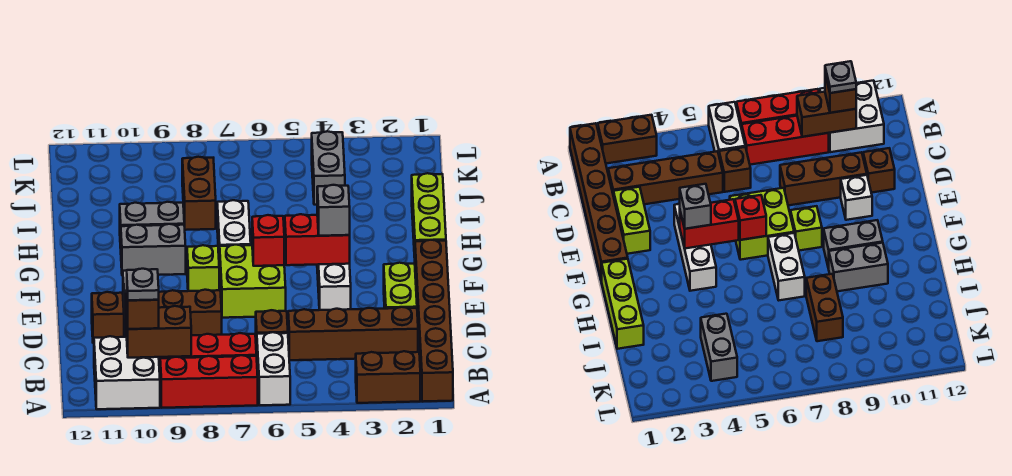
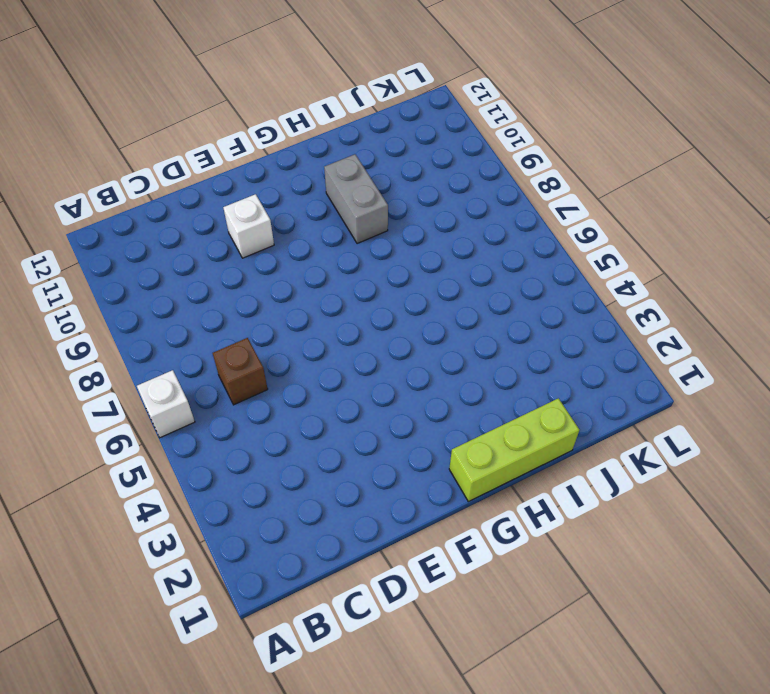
white brick A6 level 1 -> white brick A6:B6 level 1
none -> brown brick A1:F1 level 1
none -> brown brick A2:A3 level 1
none -> red brick A7:A9 level 1

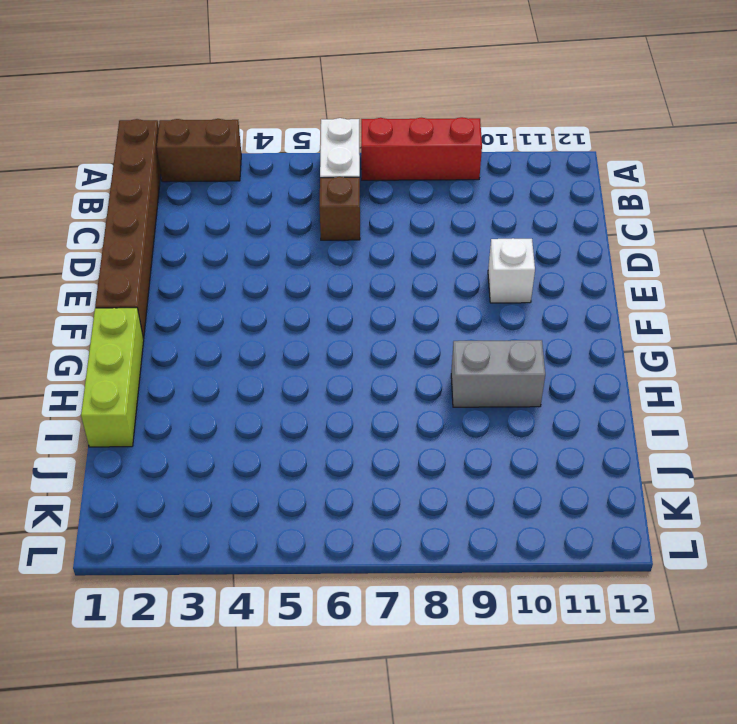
none -> white brick A10:B11 level 1
none -> red brick B7:B9 level 1
none -> brown brick C2:C5 level 1

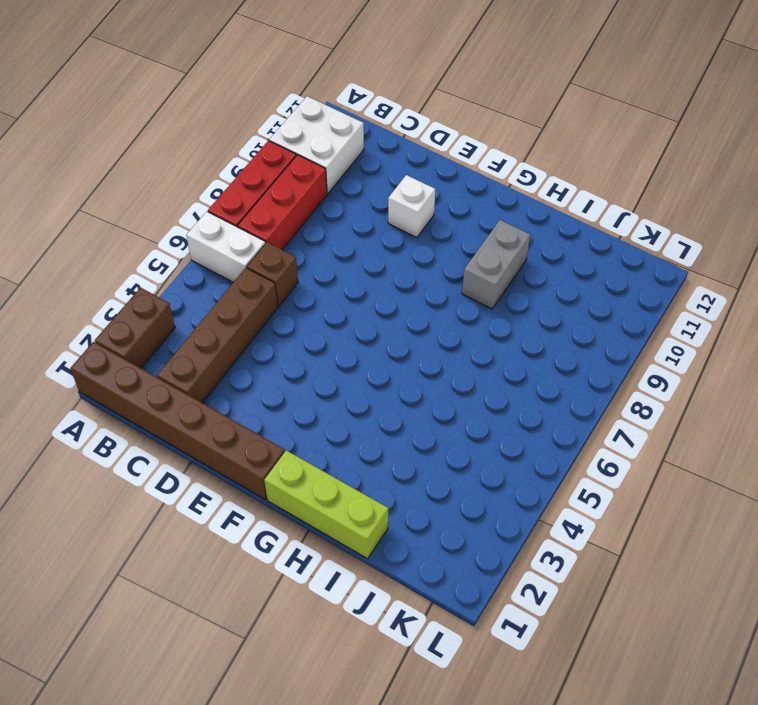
none -> lime brick D2:E2 level 1
none -> brown brick D8:D10 level 1
none -> brown brick D11 level 1

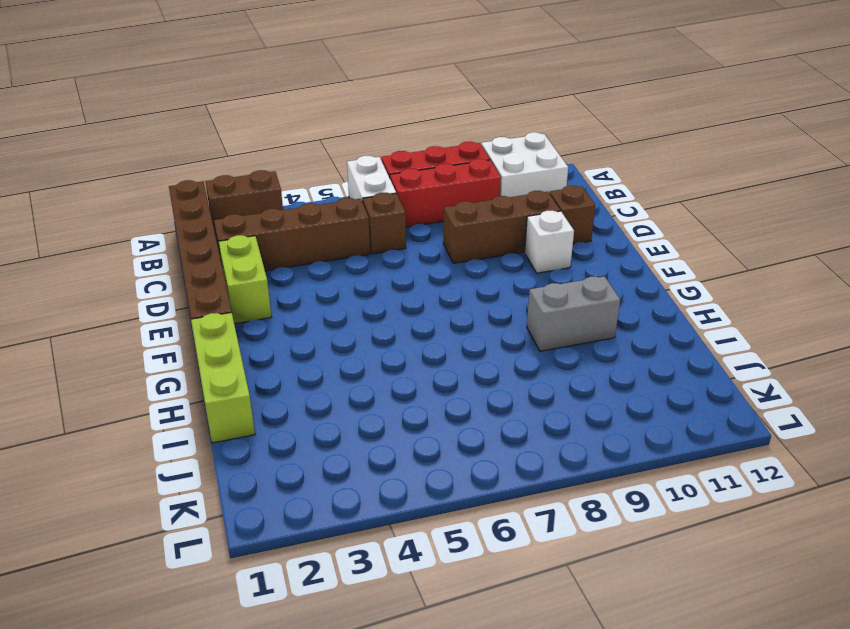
none -> white brick E4:G4 level 1
none -> lime brick E6:F7 level 1
none -> lime brick F8 level 1

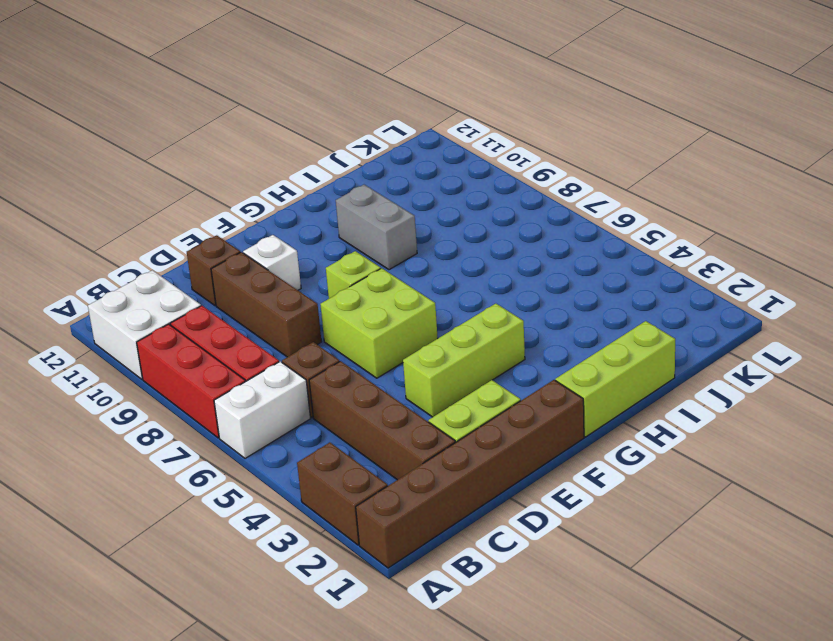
lime brick E4:G4 level 1 -> white brick E4:G4 level 1
none -> white brick G7:H7 level 1
none -> grey brick G9:G10 level 1
none -> brown brick I8:J8 level 1

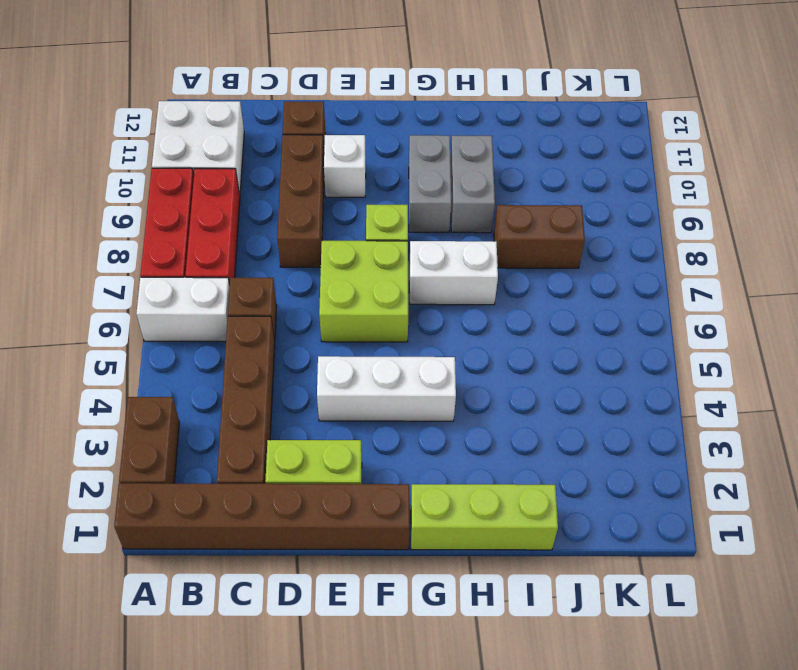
none -> grey brick J4:K4 level 1
none -> brown brick B9:B10 level 2
none -> red brick F4:F5 level 2

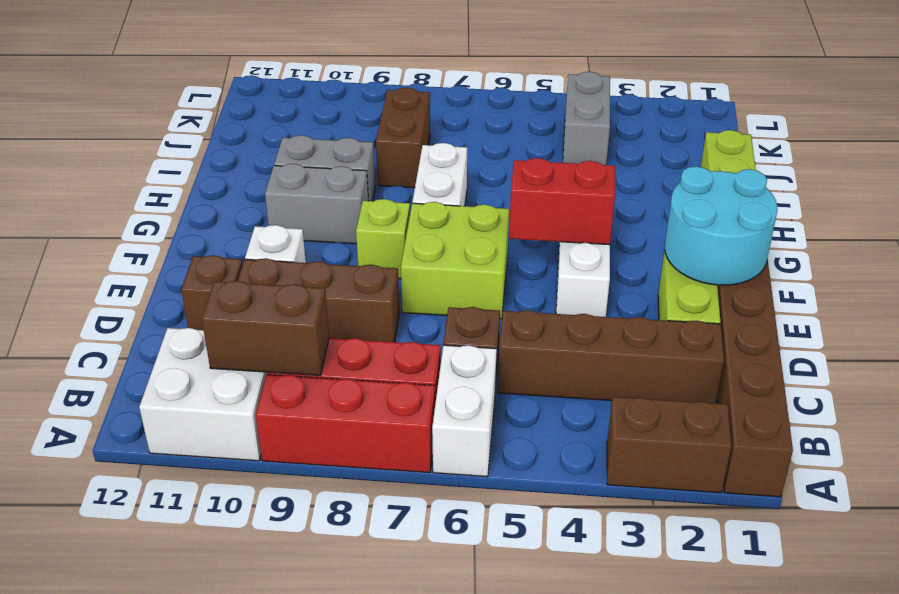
cyan round brick E1:F2 level 2 -> none
none -> red brick F6 level 2
none -> brown brick B10 level 3
none -> grey brick F4 level 3

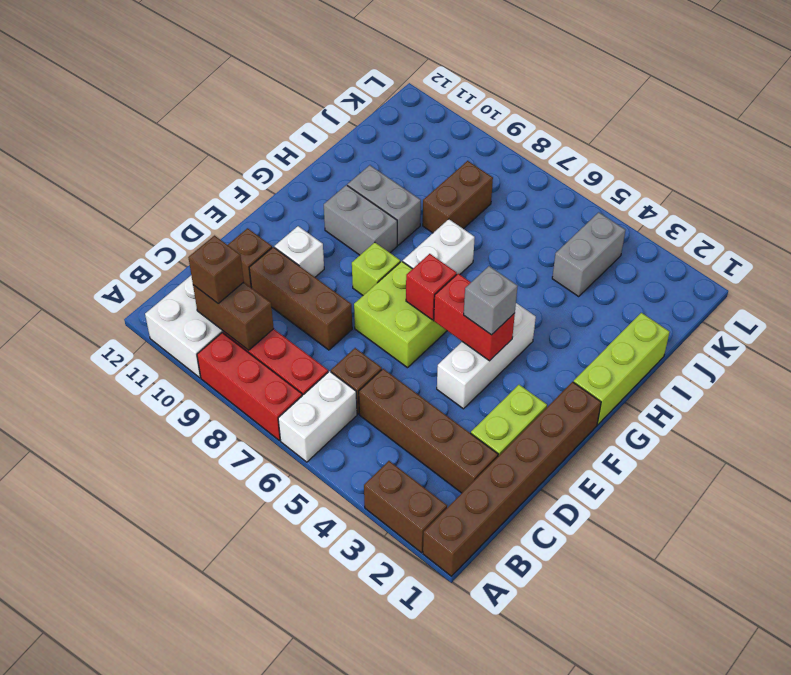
none -> grey plate B10 level 4

